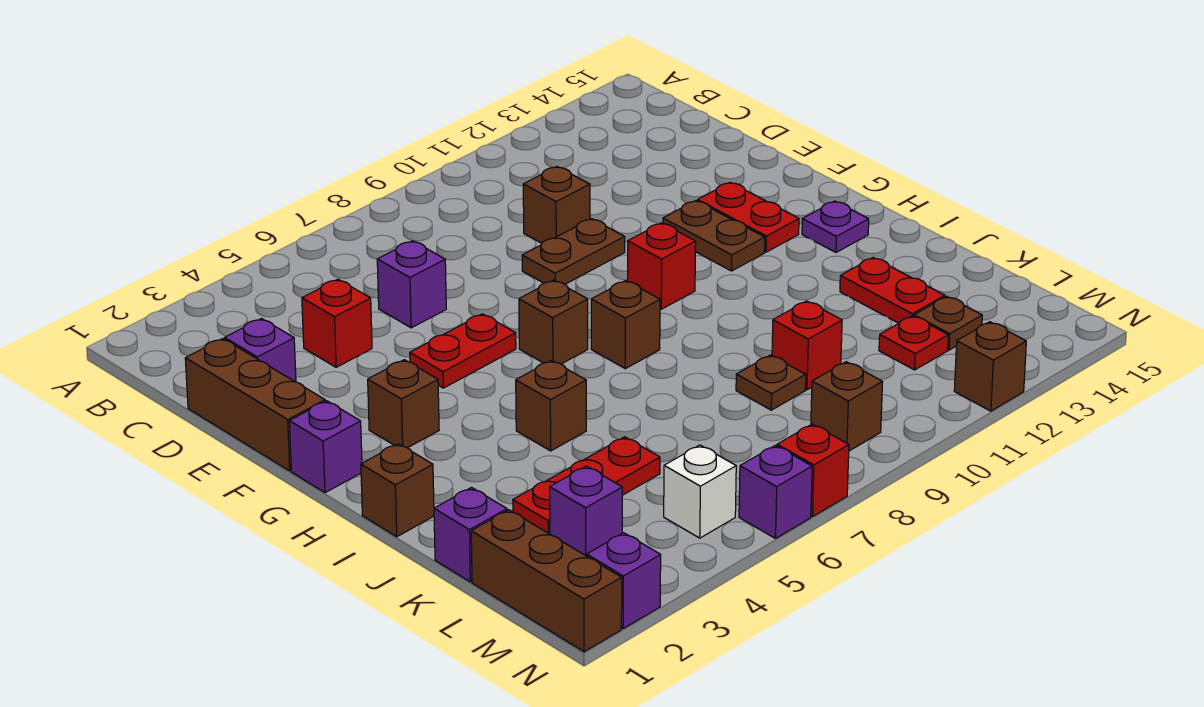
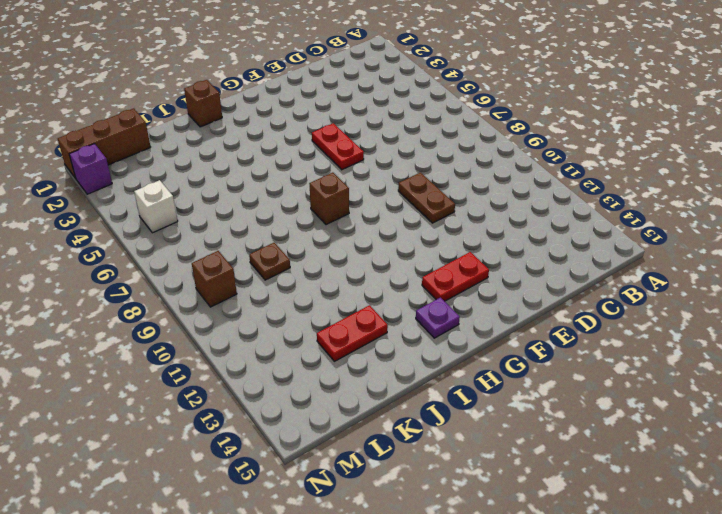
none -> brown brick D1:F1 level 1
none -> purple brick D2 level 1
none -> red brick D4 level 1
none -> purple brick D6 level 1

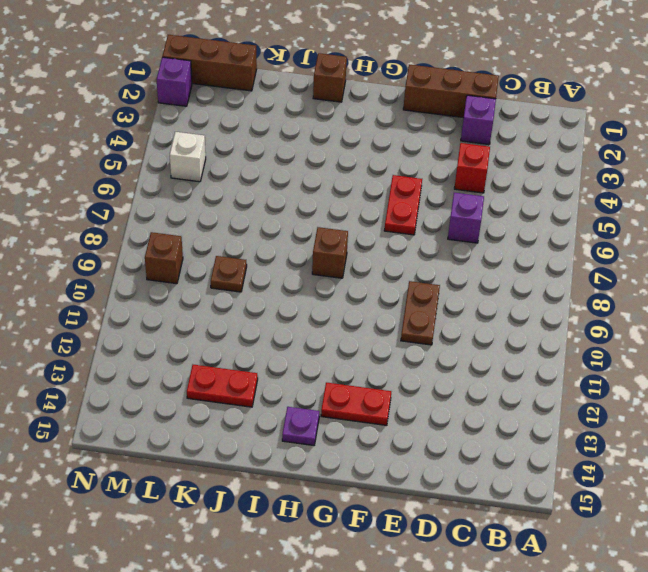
none -> brown brick D10 level 1
none -> brown plate F12:G12 level 1
none -> purple brick G1 level 1
none -> brown brick G3 level 1

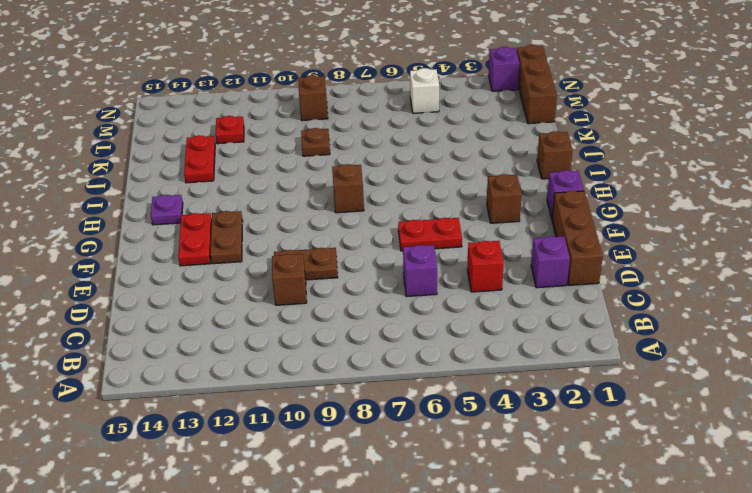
none -> brown brick G7 level 1
none -> red brick G10 level 1
none -> brown brick I5 level 1
none -> purple brick K1 level 1

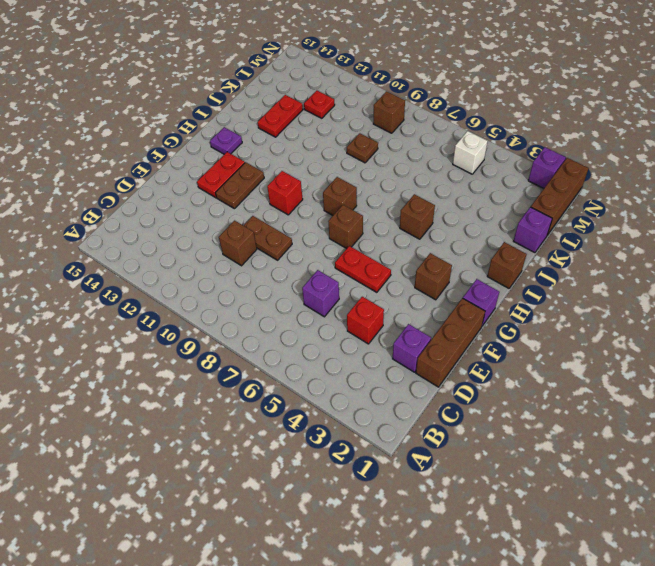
none -> red plate K3:K5 level 1
none -> red brick K10 level 1
none -> purple brick L3 level 1
none -> brown plate L13 level 1

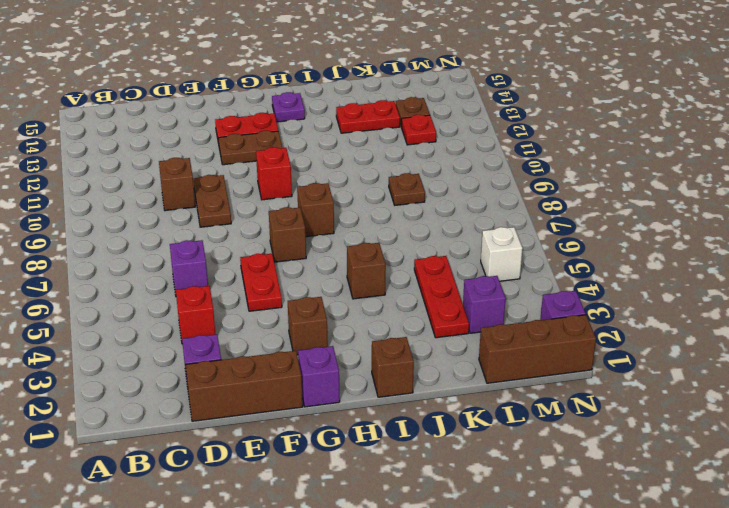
none -> purple brick K1 level 1
none -> red brick K10 level 1
none -> brown brick M9 level 1
none -> purple brick N6 level 1

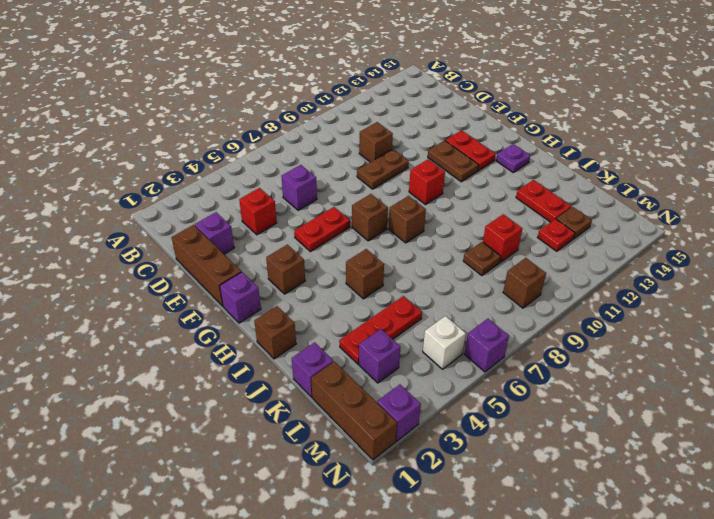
none -> red brick N7 level 1
none -> brown brick N12 level 1

